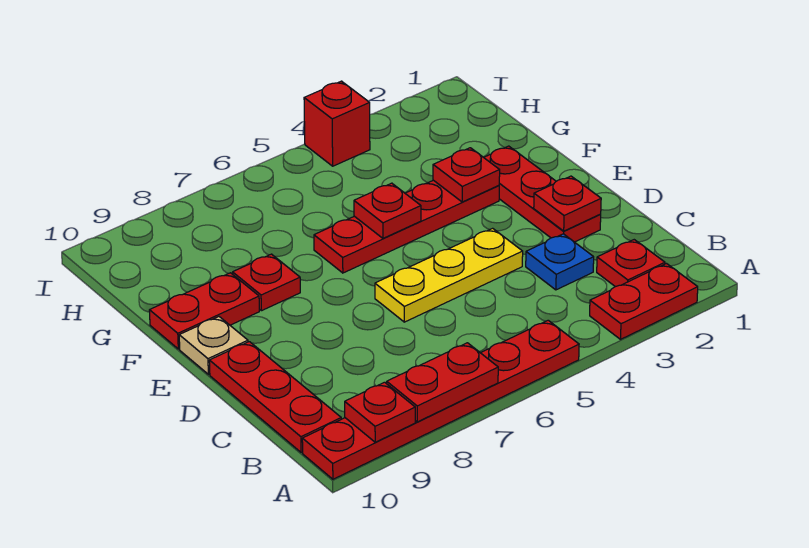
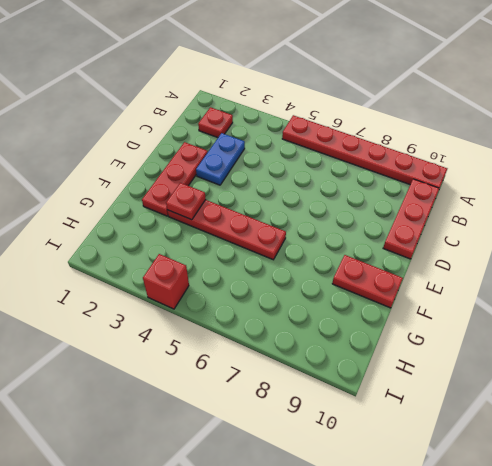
blue plate C3:D3 level 1 -> blue plate C3 level 1
none -> red plate A2:A3 level 1
none -> yellow plate D4:D6 level 1
none -> tan plate E10 level 1

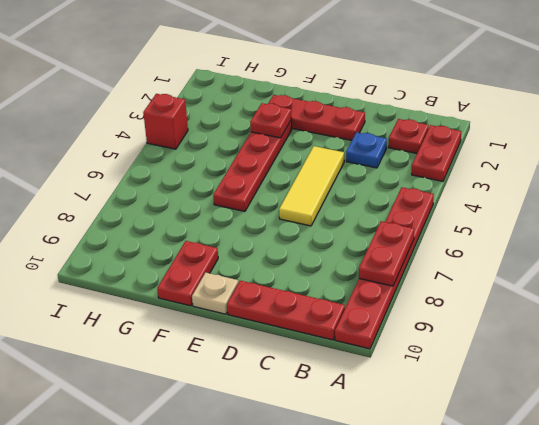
yellow tile D4:D6 level 1 -> yellow plate D4:D6 level 1
none -> red plate F8 level 1
none -> red plate A9 level 2
none -> red plate D2 level 2

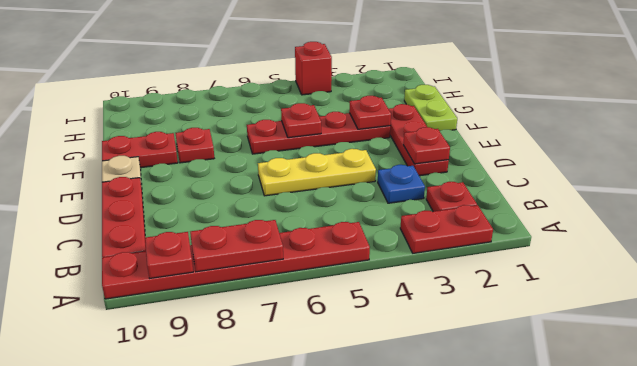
lime plate F1:G1 level 1 -> none

